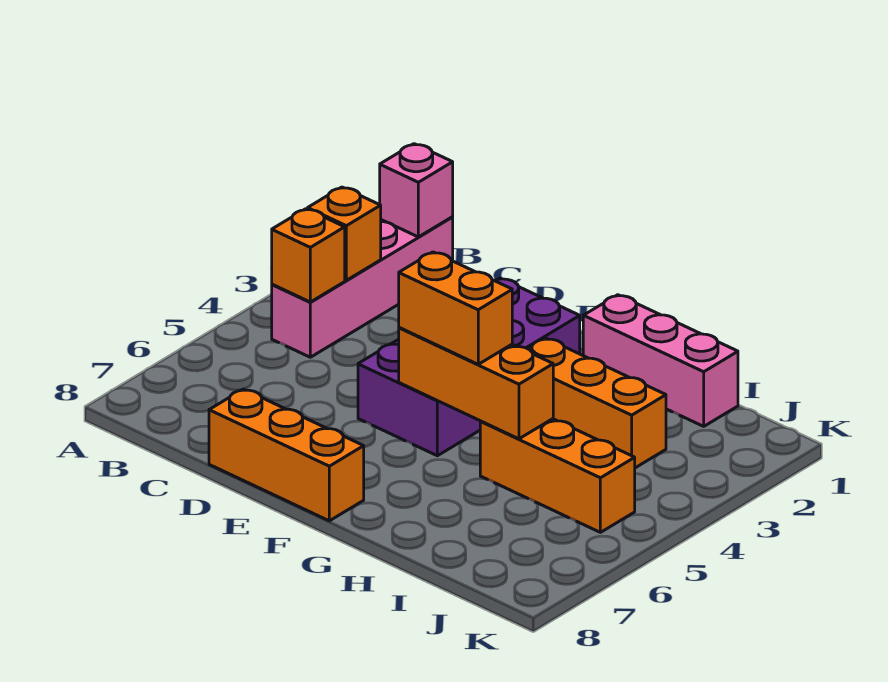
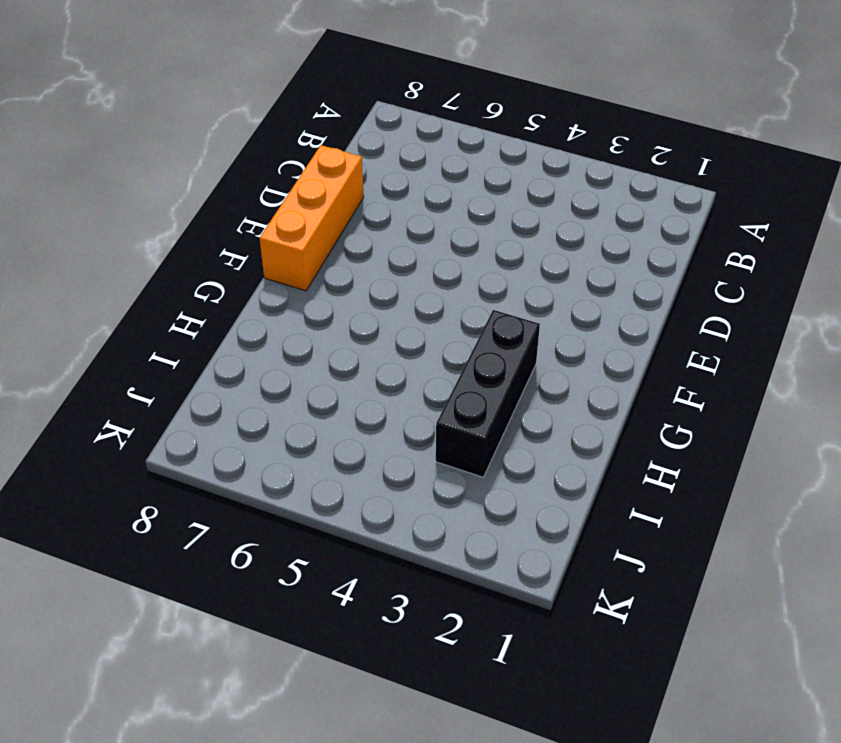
black brick G3:I3 level 1 -> orange brick G3:I3 level 1
none -> pink brick B1:B4 level 1
none -> purple brick E2:F5 level 1

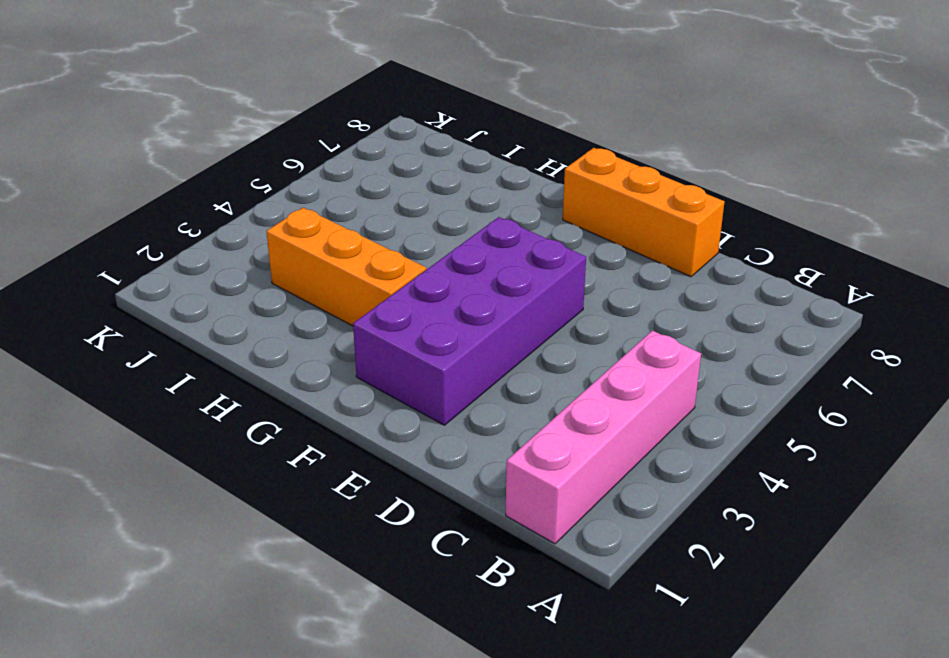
none -> pink brick G1:I1 level 1
none -> orange brick H5:J5 level 1

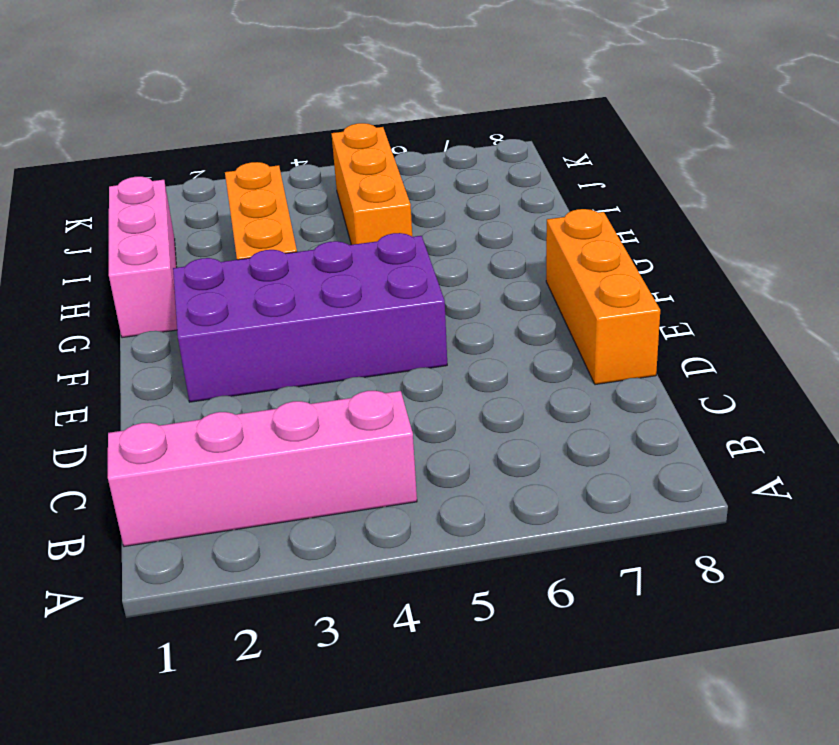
none -> pink brick B1 level 2
none -> orange brick B3 level 2

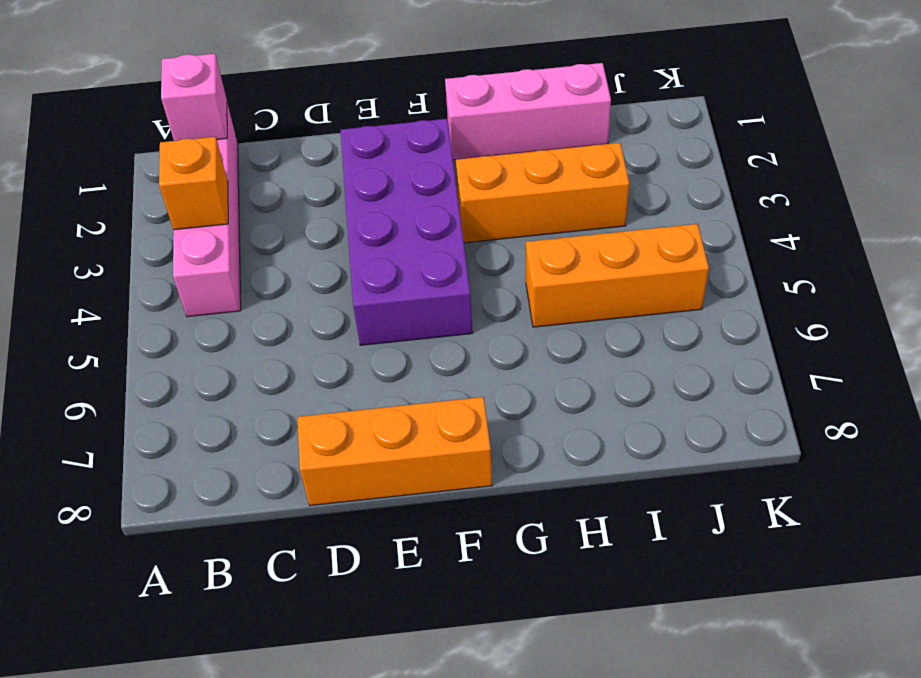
none -> orange brick B4 level 2
none -> orange brick F5:H5 level 2

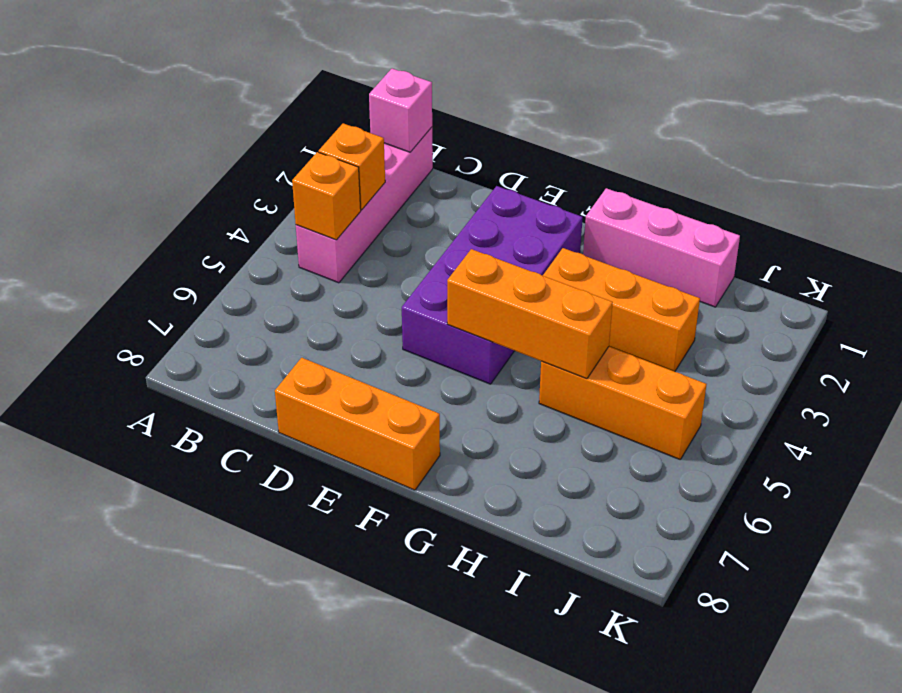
none -> orange brick F5:G5 level 3

